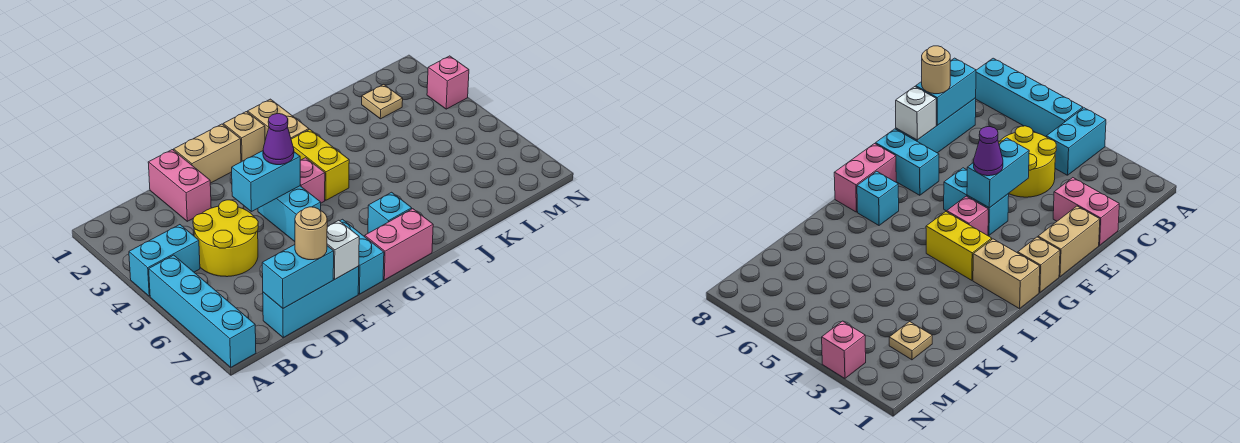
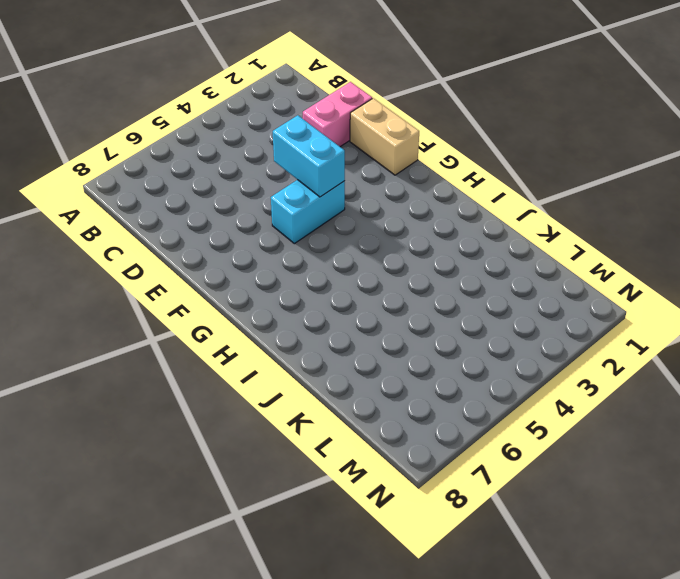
none -> cyan brick A4:B4 level 1
none -> cyan brick A5:A8 level 1
none -> yellow round brick C4:D5 level 1

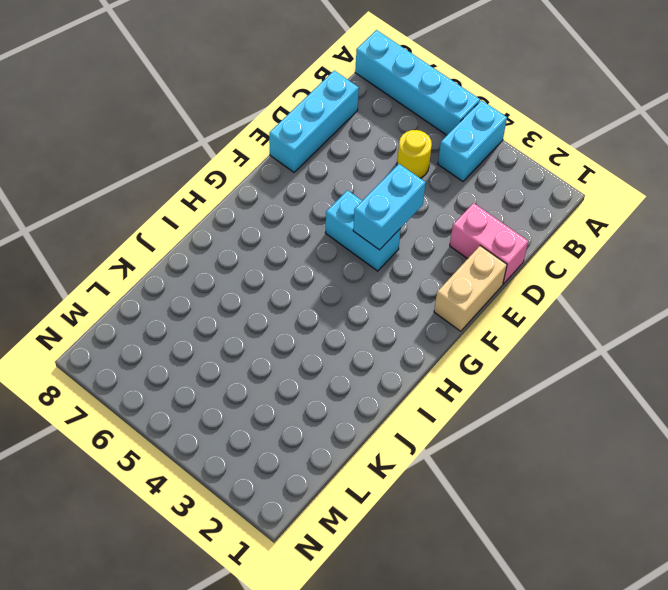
yellow round brick C5 level 1 -> yellow round brick C4:D5 level 1
none -> cyan brick F7:F8 level 1
none -> tan brick G1 level 1
none -> pink brick G4 level 1

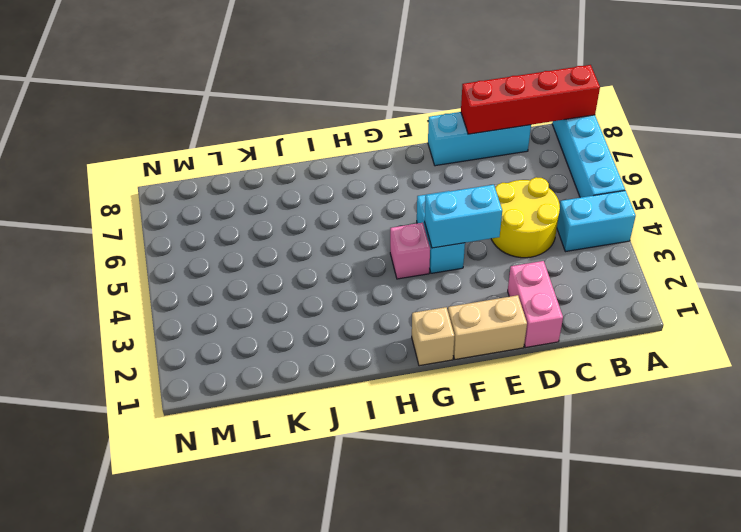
red brick A8:D8 level 2 -> cyan brick C8:D8 level 2
none -> cyan brick F7:F8 level 1
none -> pink brick G8:H8 level 1
none -> tan brick H1:H2 level 1

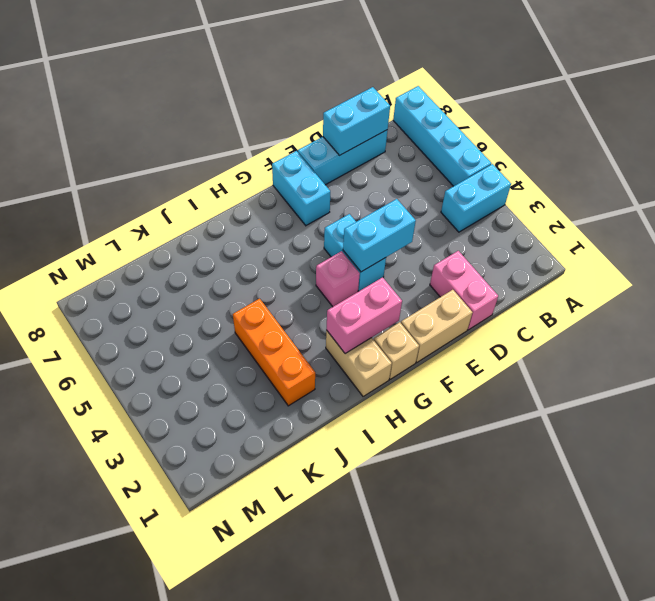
pink brick G2:H2 level 2 -> pink brick G8:H8 level 1
orange brick J2:J4 level 1 -> none
none -> yellow round brick C4:D5 level 1
none -> yellow brick H3:H4 level 1
none -> cyan brick H7 level 1

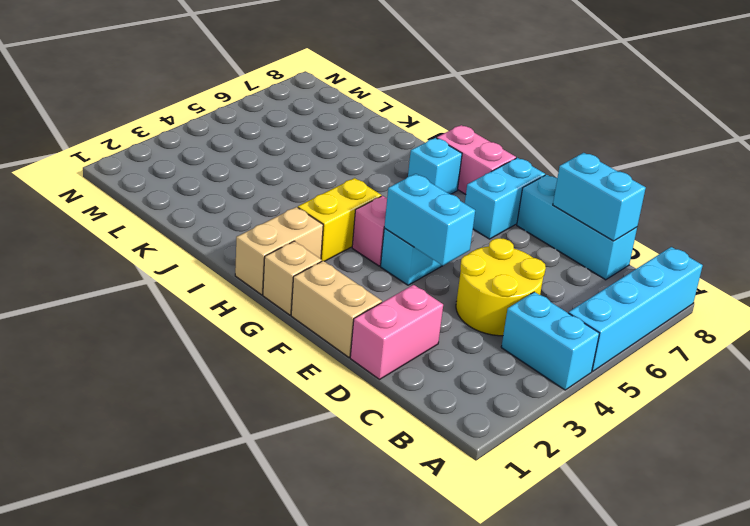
none -> tan plate L2 level 1
none -> pink brick N3 level 1
none -> white brick E8 level 2

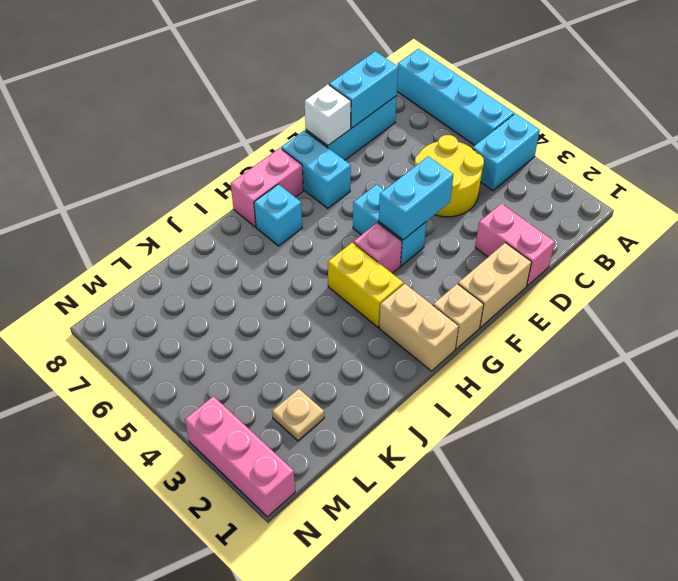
pink brick N1:N3 level 1 -> pink brick N3 level 1
none -> tan round brick D8 level 3
none -> purple cone F4 level 3

